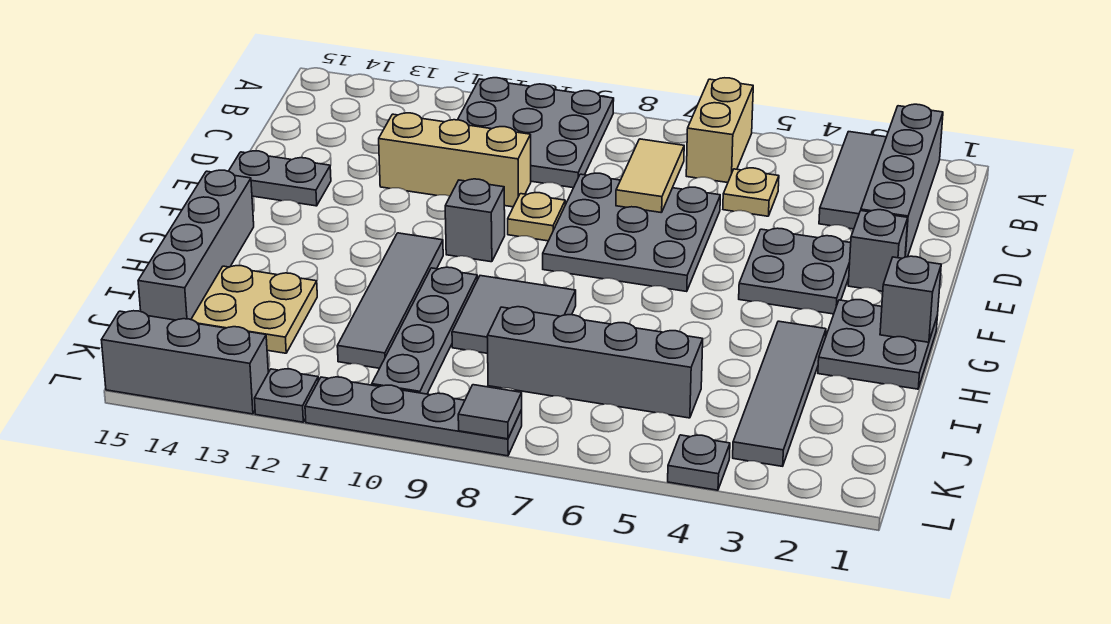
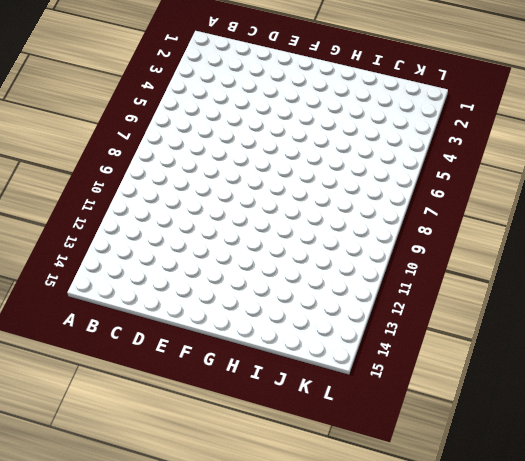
none -> grey brick A2:D2 level 1
none -> grey tile A3:C3 level 1
none -> tan brick A6:B6 level 1

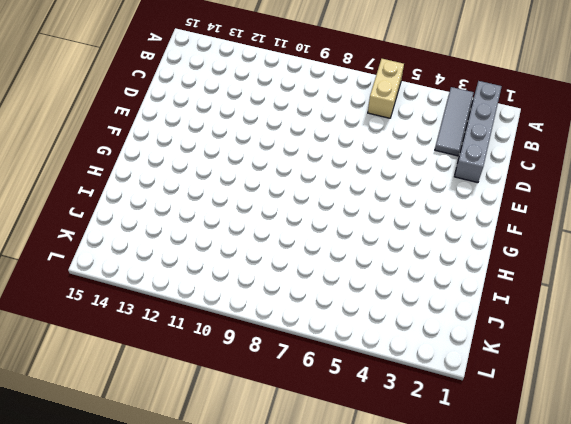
none -> grey plate A9:C11 level 1
none -> tan plate C5 level 1
none -> grey plate D6:F8 level 1

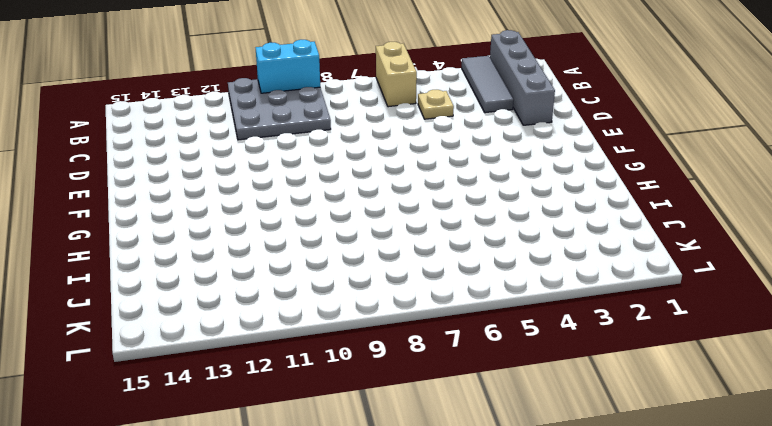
cyan brick A9:A10 level 2 -> none
none -> grey plate D6:F8 level 1
none -> tan brick D10:D12 level 1
none -> grey brick E2 level 1

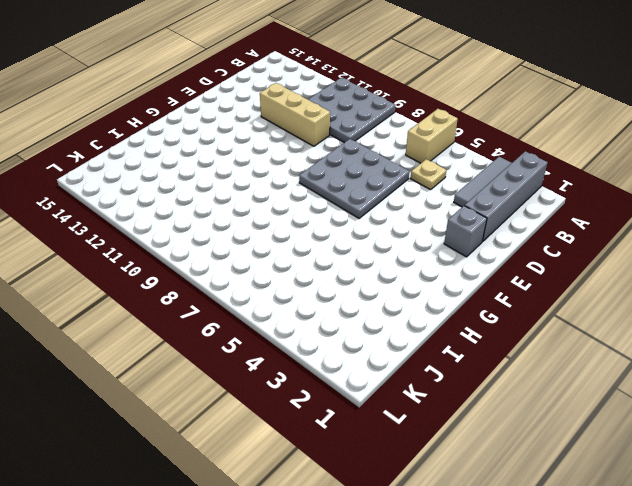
none -> grey plate E3:F4 level 1
none -> tan plate E9 level 1
none -> grey plate E14:E15 level 1

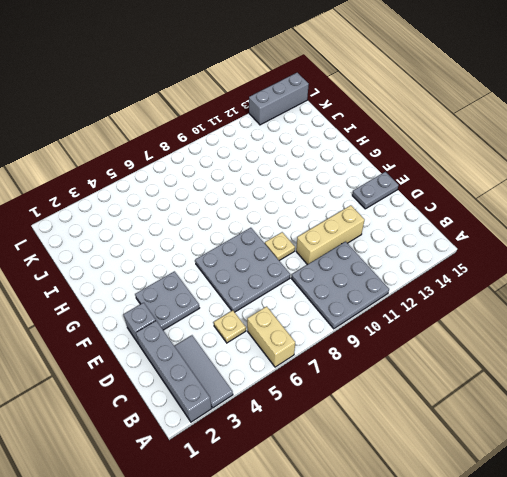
none -> grey brick F10 level 1
none -> grey plate G1:H2 level 1
none -> grey tile G11:J11 level 1

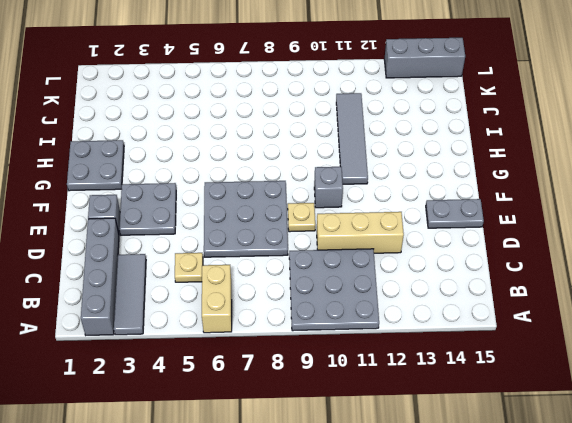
none -> grey brick G15:J15 level 1
none -> grey tile H3:K3 level 1
none -> grey tile H8:I9 level 1

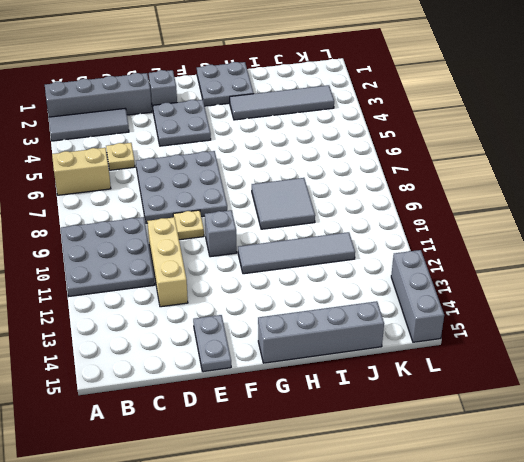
none -> grey plate H10:K10 level 1
none -> tan plate I13:J14 level 1
none -> grey brick J5:J8 level 1

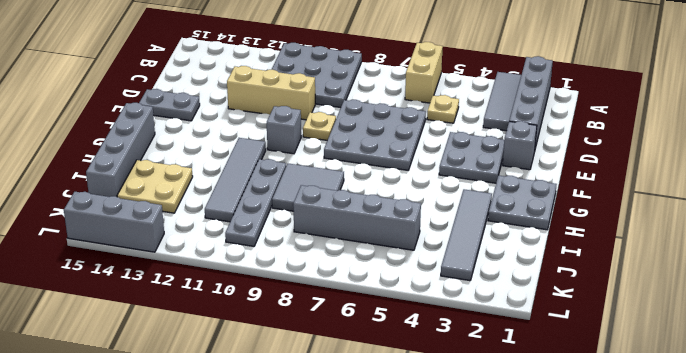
none -> grey plate L4 level 1
none -> grey plate L8:L11 level 1
none -> grey plate L12 level 1

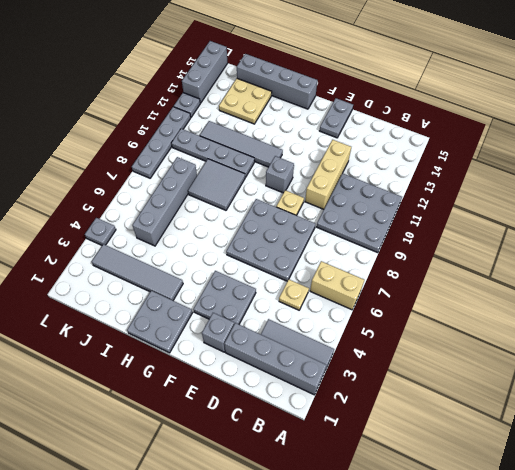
none -> tan tile C7:D7 level 2
none -> grey brick G1 level 2
none -> grey tile L8 level 2

